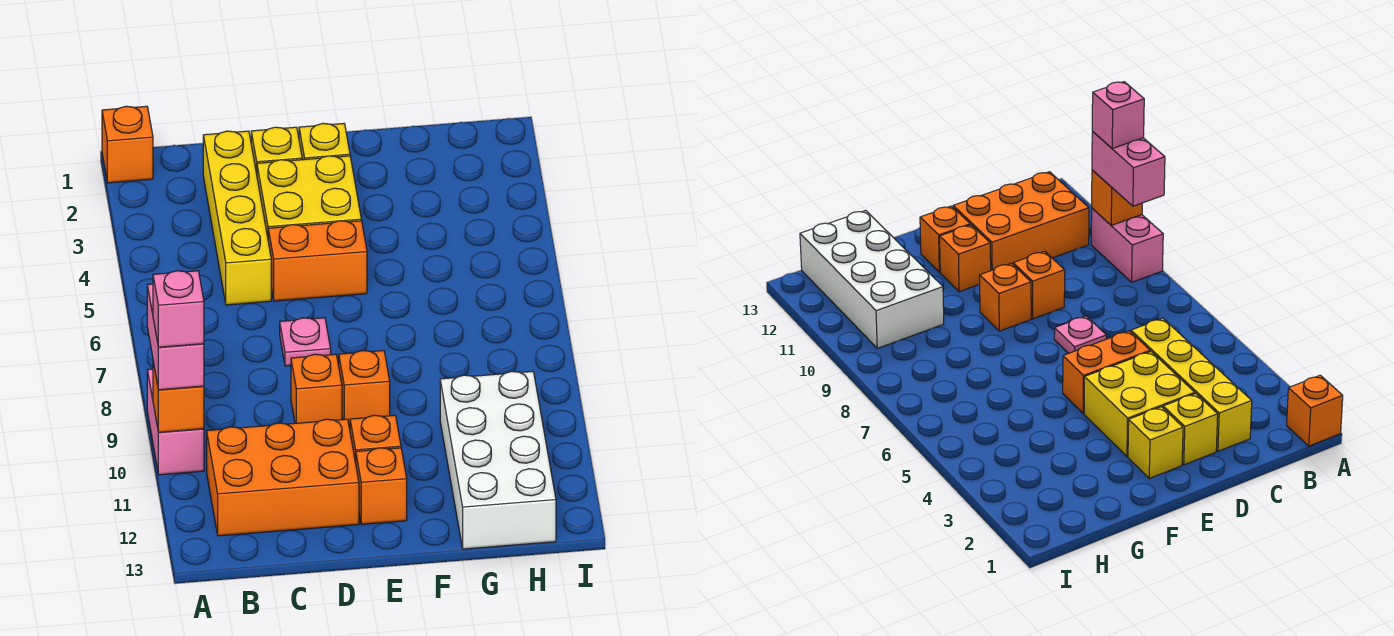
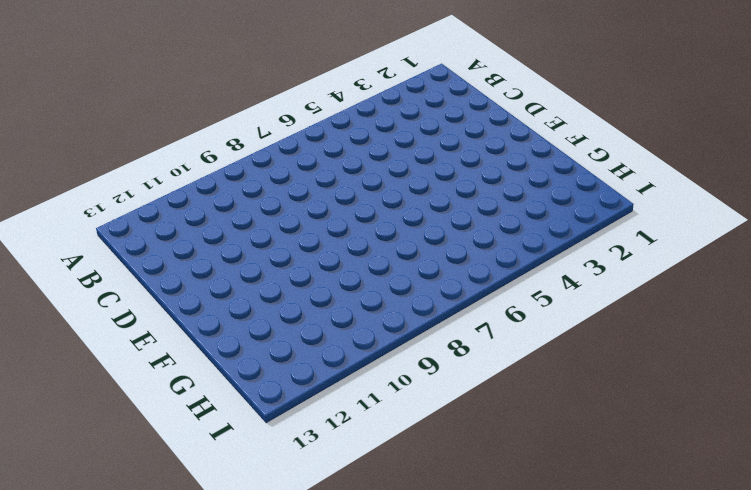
none -> orange brick A1 level 1
none -> pink brick A9:A10 level 1
none -> orange brick B11:D12 level 1

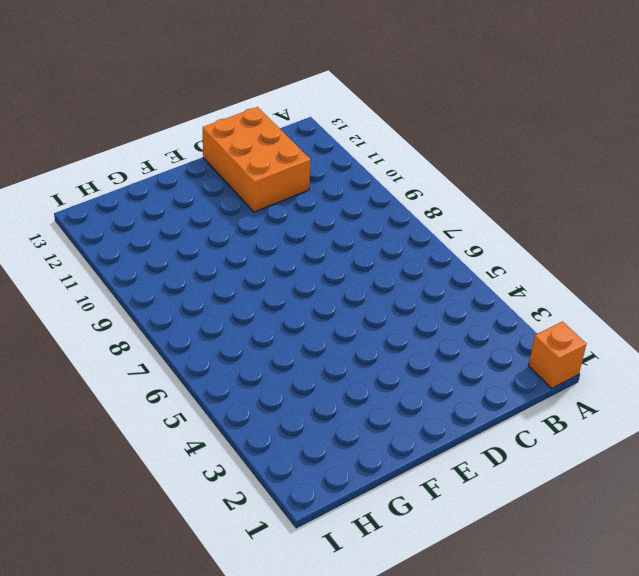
orange brick C11:D13 level 1 -> orange brick B11:D12 level 1
none -> pink brick A9:A10 level 1
none -> yellow brick C2:C5 level 1
none -> yellow brick D2 level 1

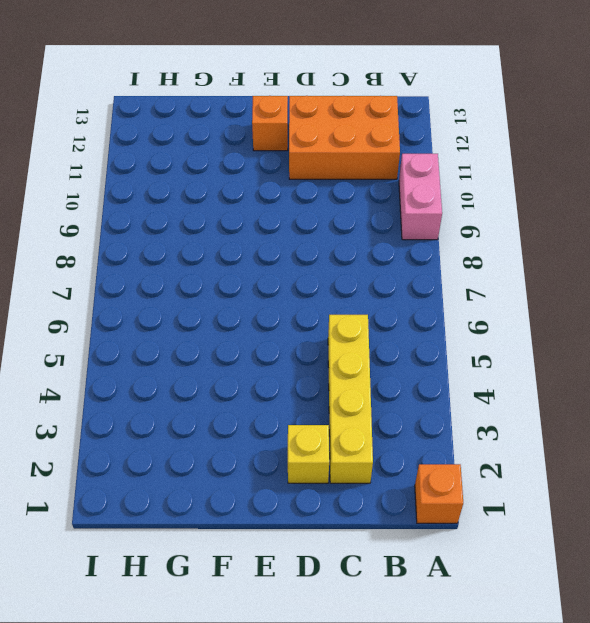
none -> yellow brick D3:E4 level 1
none -> orange brick D5:E5 level 1
none -> pink plate D7 level 1

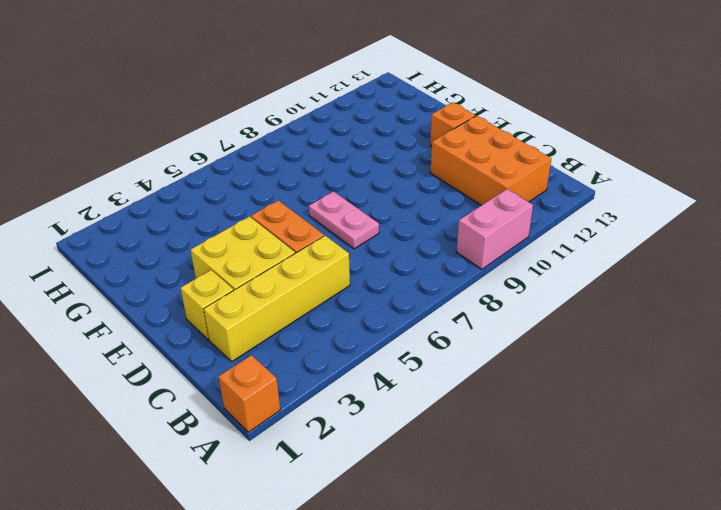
pink plate D7:E7 level 1 -> pink plate D7 level 1
none -> orange brick D9 level 1
none -> yellow brick E2 level 1
none -> orange brick E9 level 1

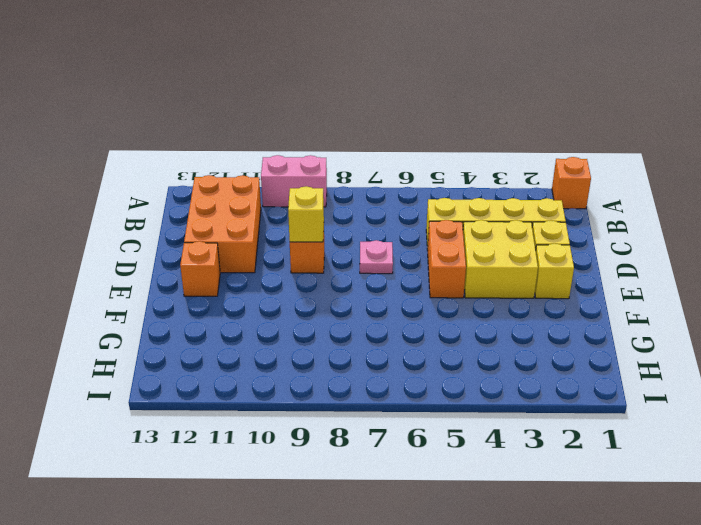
yellow brick D9 level 2 -> none
none -> orange brick E9 level 1
none -> orange brick E11 level 1
none -> white brick G10:H13 level 1

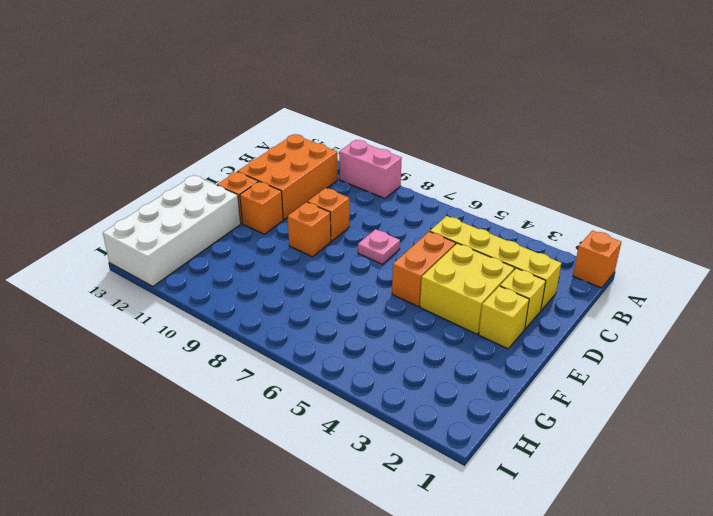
white brick F12:I13 level 1 -> white brick G10:H13 level 1
none -> orange brick A10 level 2
none -> pink brick A9:A10 level 3
none -> pink brick A10 level 4

